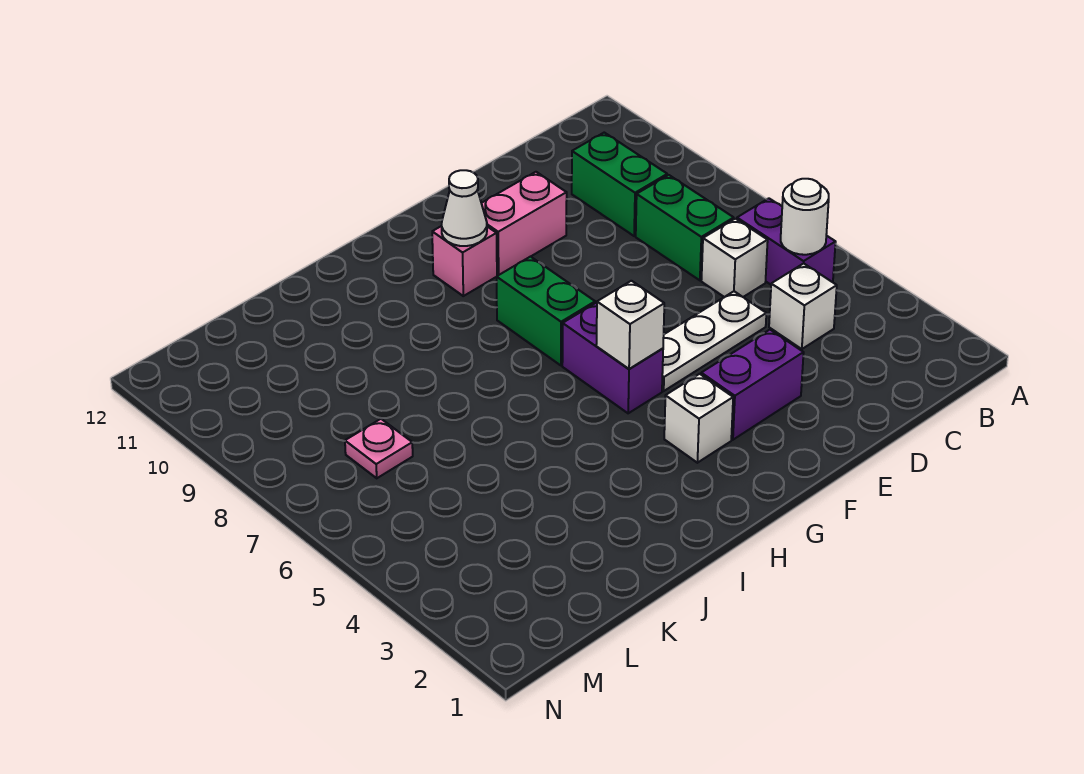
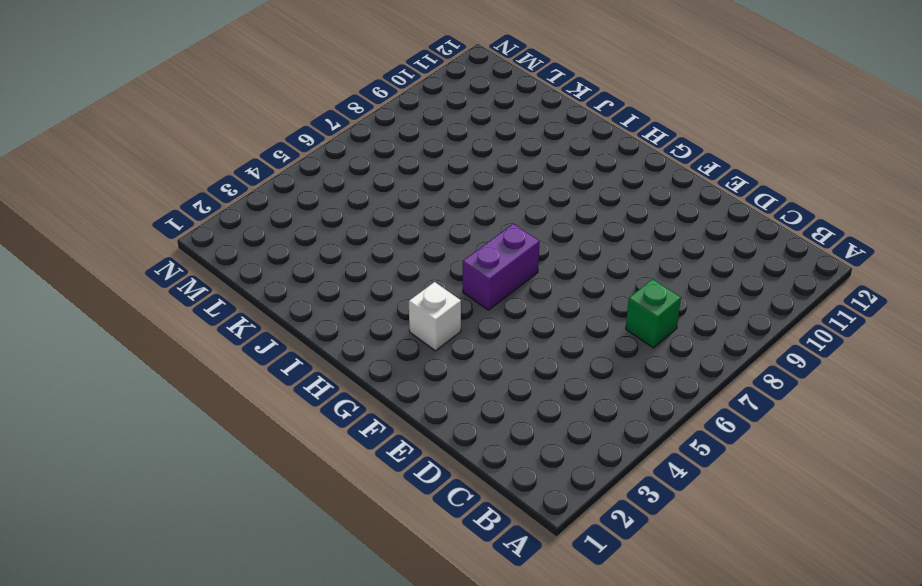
green brick C7 level 1 -> green brick C7:C8 level 1
none -> purple brick B5:B6 level 1
none -> white brick C4 level 1
none -> white brick C6 level 1

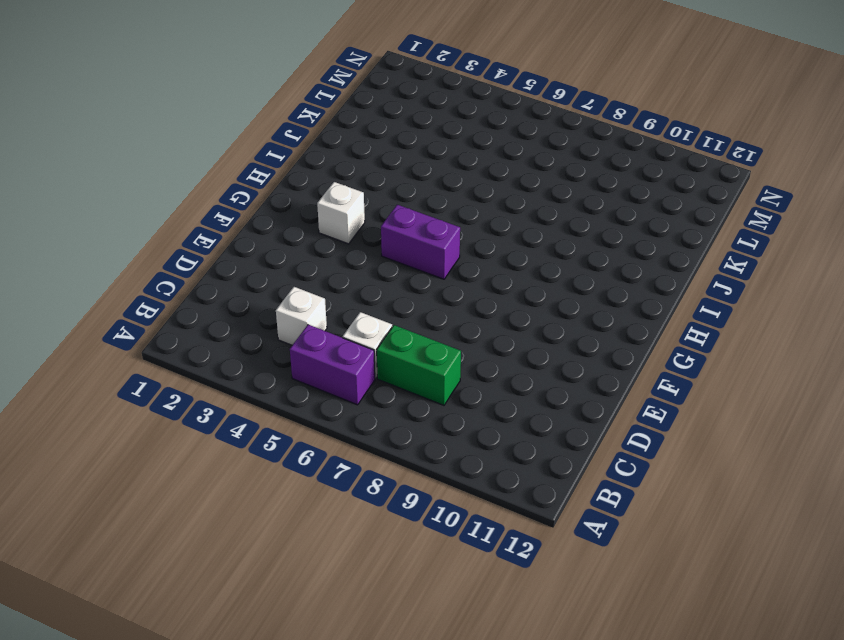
none -> green brick C9:C10 level 1
none -> white plate D5:F5 level 1
none -> purple brick E3:F3 level 1

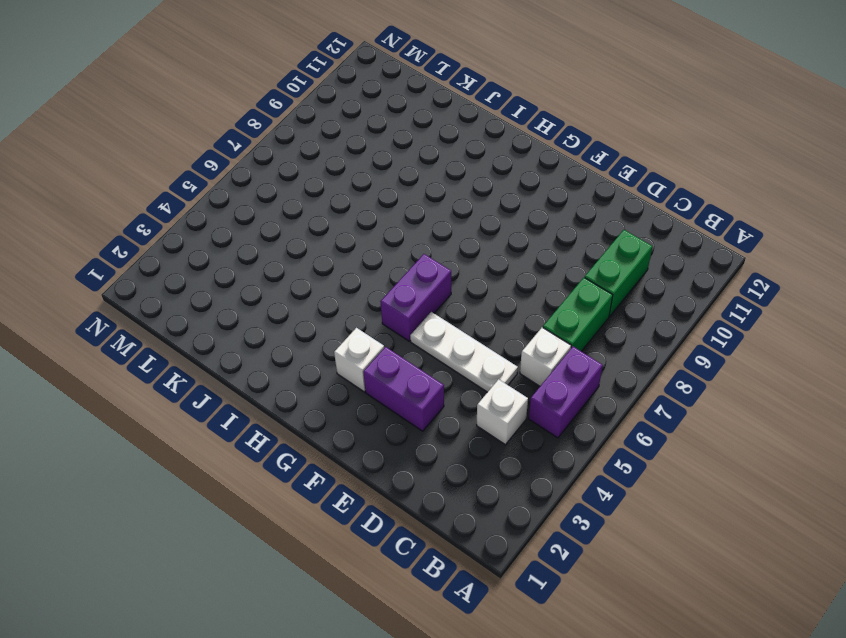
none -> pink brick E10:F10 level 1
none -> green brick G7:G8 level 1
none -> pink brick G10 level 1

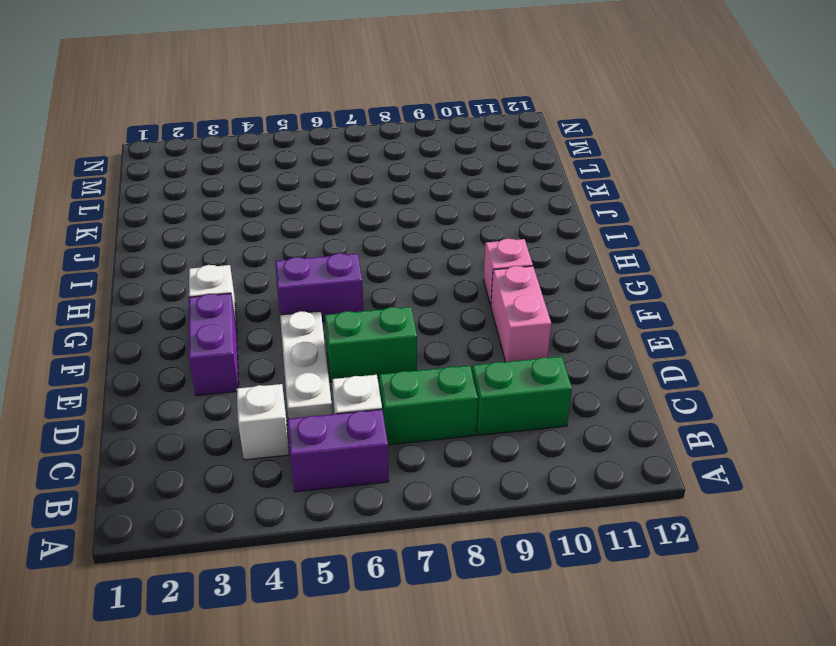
green brick E6:E7 level 1 -> green brick G7:G8 level 1
none -> pink plate L7 level 1
none -> white round brick B5 level 2
none -> white brick G5 level 2

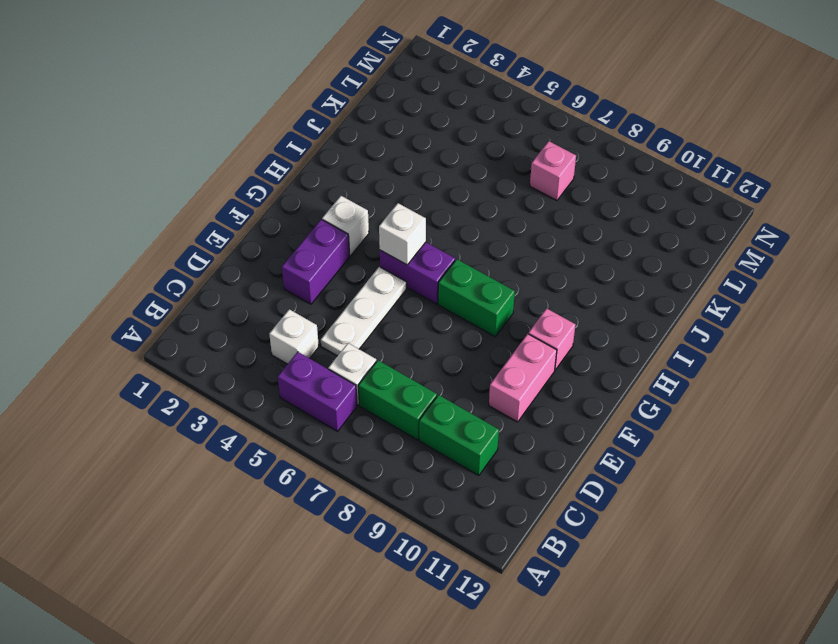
pink brick L7 level 1 -> pink plate L7 level 1
none -> white round brick B5 level 2
none -> white cone G10 level 2

